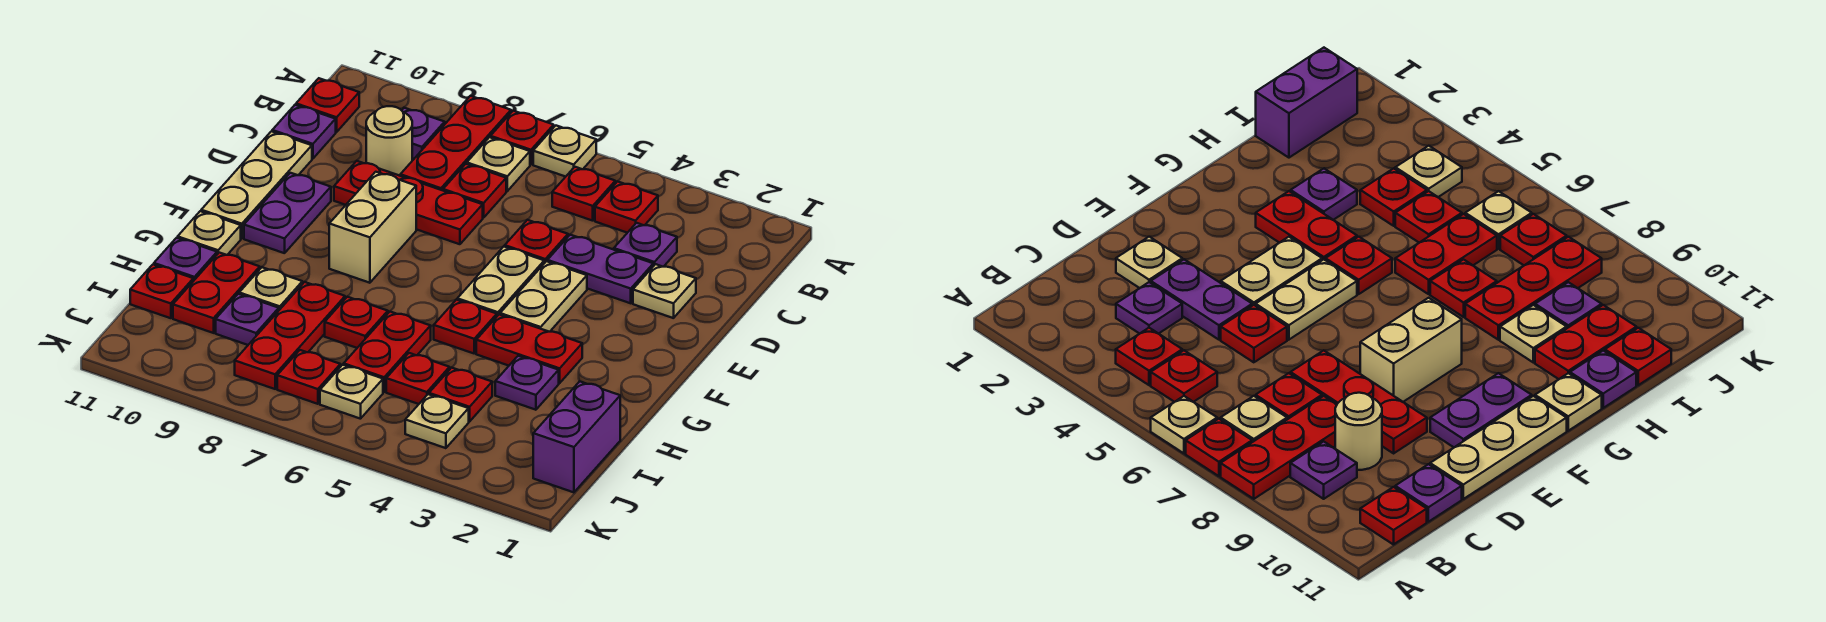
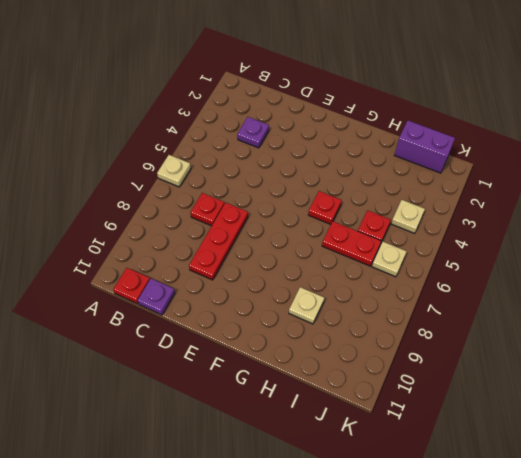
none -> red plate A7 level 1
none -> red plate A8:C8 level 1
none -> red plate B4 level 1
none -> red plate B5 level 1

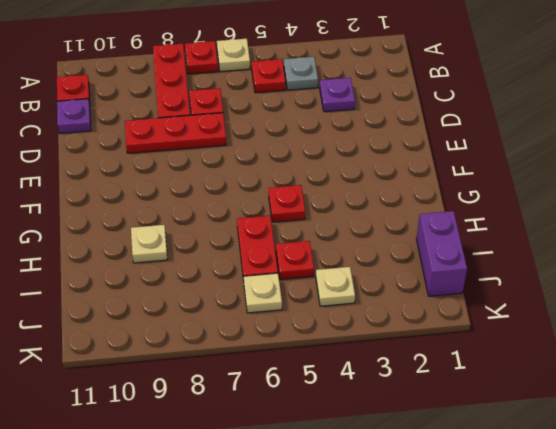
grey plate B4 level 1 -> red plate B4 level 1
none -> tan plate B7 level 1
none -> purple plate B9 level 1
none -> tan round brick C9 level 1
none -> tan plate D2 level 1

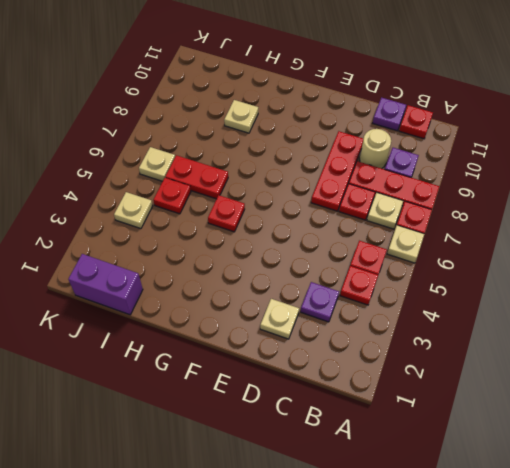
none -> purple plate D3:D4 level 1
none -> red plate D5 level 1
none -> tan plate D11:F11 level 1
none -> tan plate E4:F4 level 1

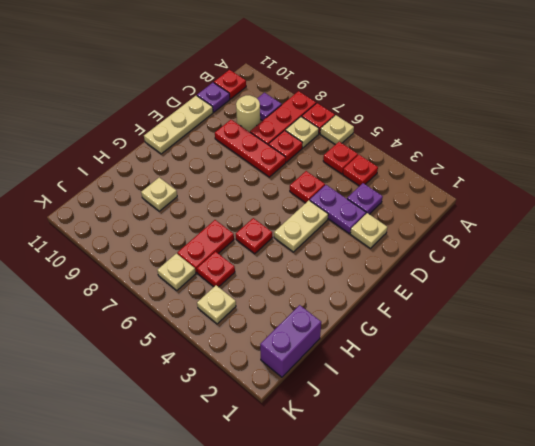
none -> tan plate E5:F5 level 1
none -> tan brick E8:F8 level 1
none -> purple plate E10:F10 level 1
none -> red plate G3:G4 level 1

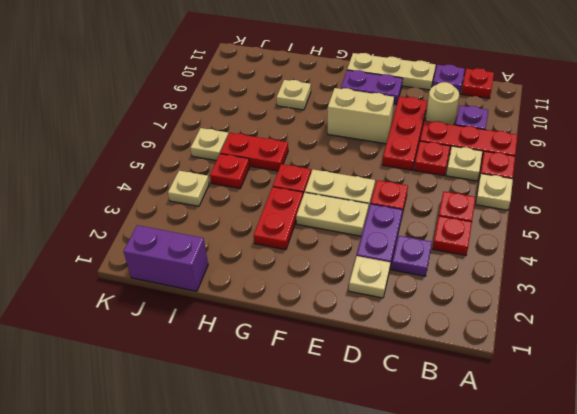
none -> tan plate G11 level 1
none -> purple plate H3 level 1
none -> red plate H7 level 1
none -> red plate H8:J8 level 1

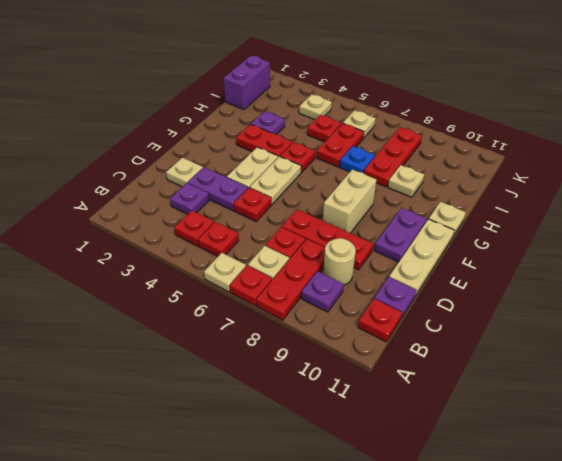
blue plate H7 level 1 -> red plate H7 level 1
none -> red plate H10:I10 level 1
none -> purple plate H11 level 1
none -> red plate I4 level 1
none -> purple plate I9 level 1

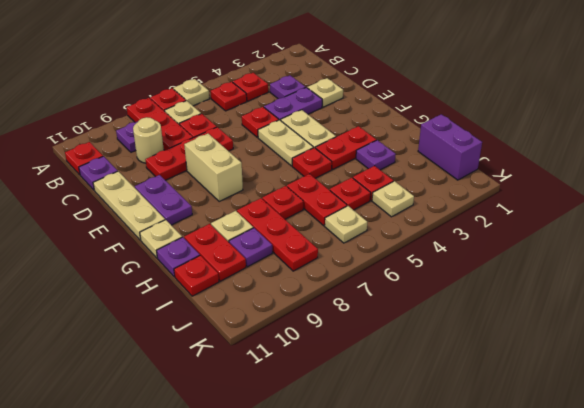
none -> red plate J7 level 1

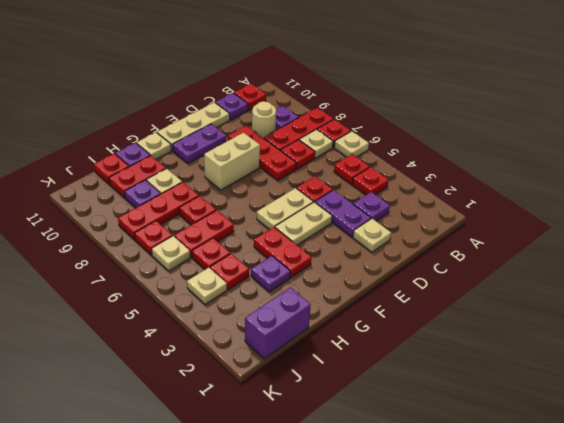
none -> red plate G5 level 1

